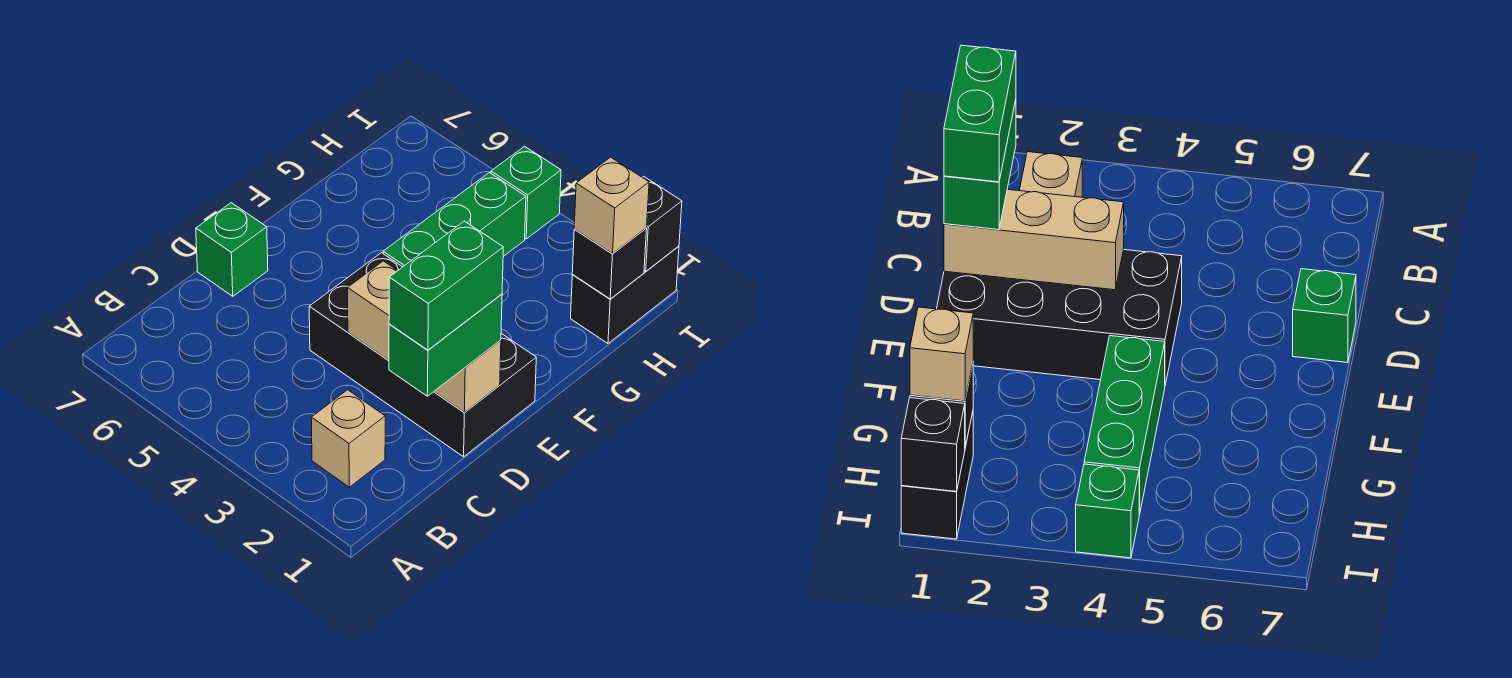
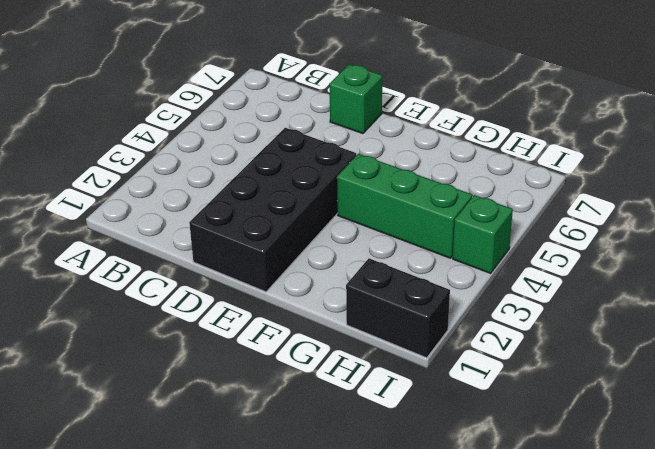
none -> tan brick B2 level 1
none -> tan brick D1:D3 level 2
none -> black brick H1 level 2

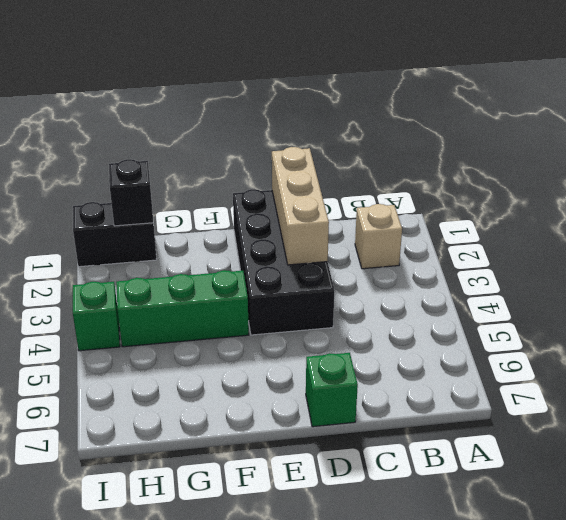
none -> black brick I1 level 2
none -> green brick C1:D1 level 3
none -> tan brick H1 level 3

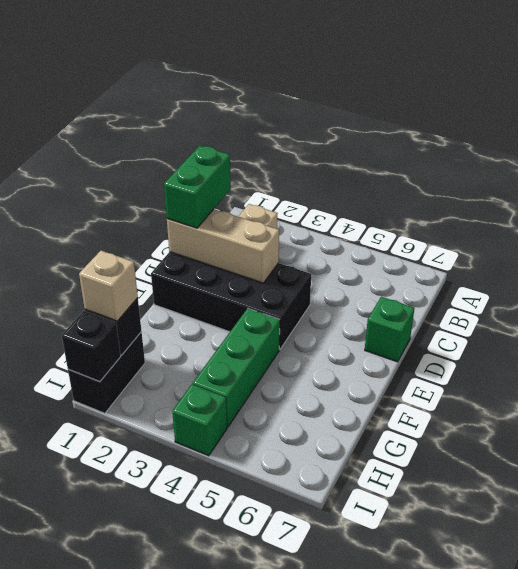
none -> green brick C1:D1 level 4

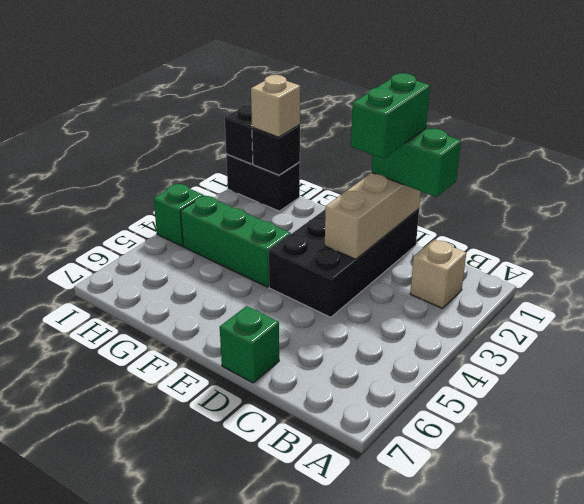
green brick D1:D2 level 4 -> green brick C1:D1 level 4

